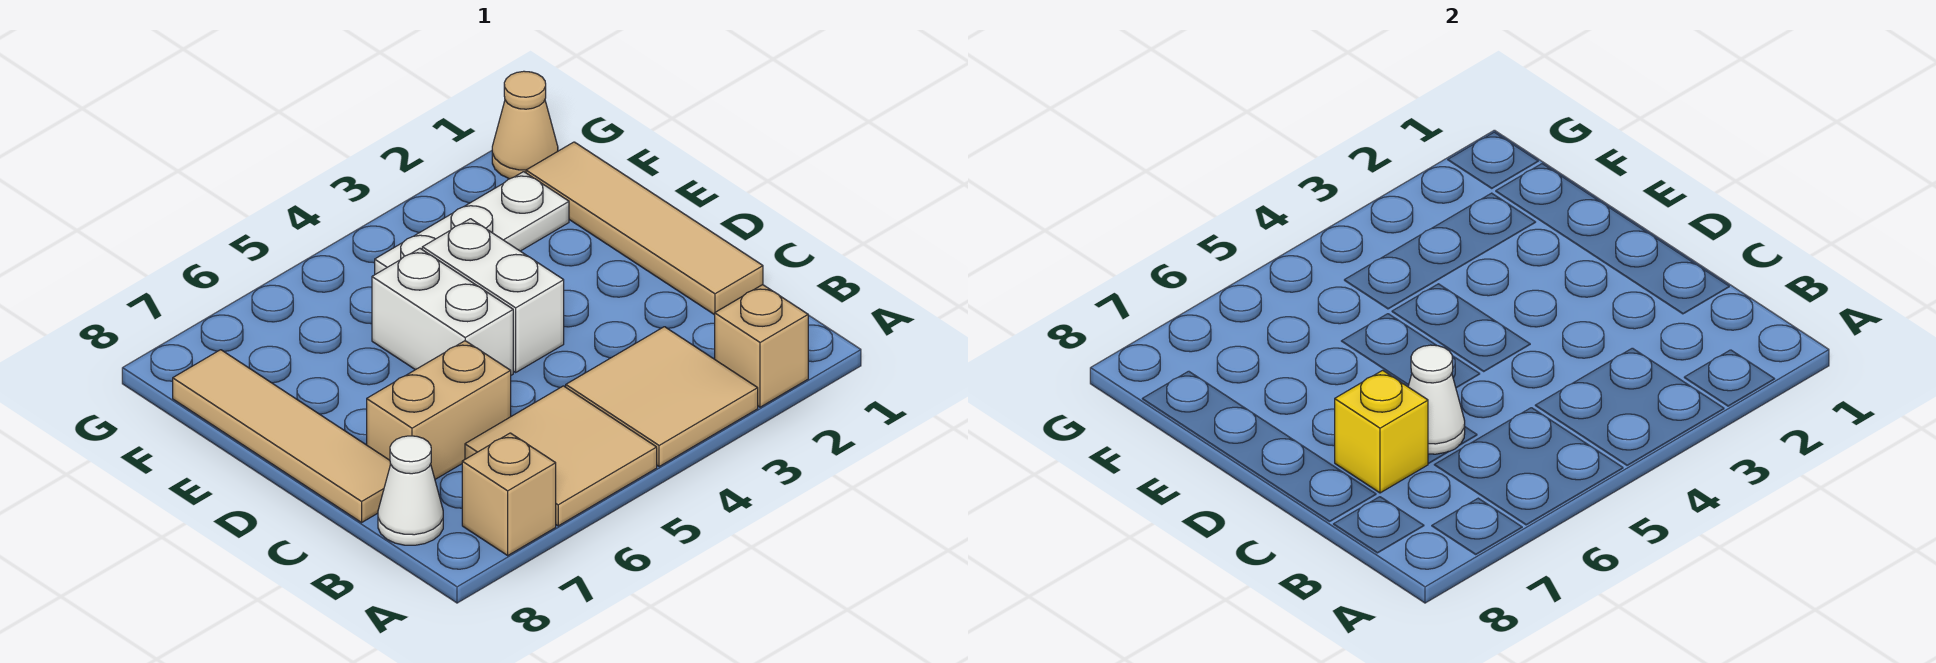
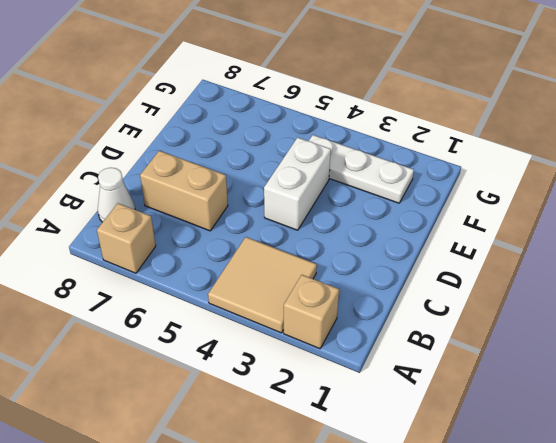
none -> tan tile A5:B6 level 1
none -> tan tile C1:F1 level 1
none -> tan tile C8:F8 level 1

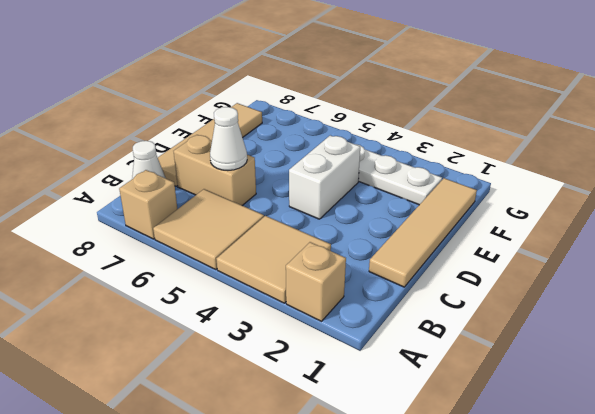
none -> white brick D5:E5 level 1
none -> tan cone G1 level 1
none -> yellow brick C7 level 2

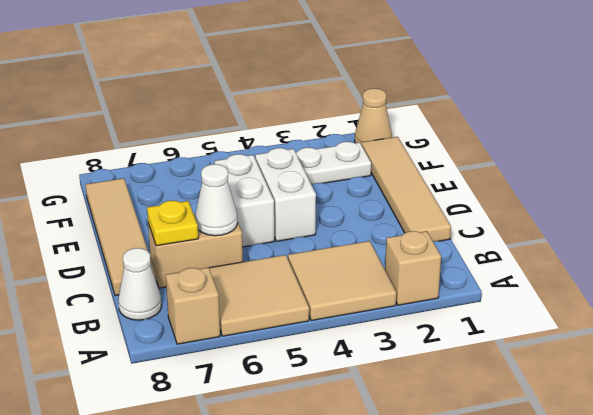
yellow plate C7 level 2 -> yellow brick C7 level 2

